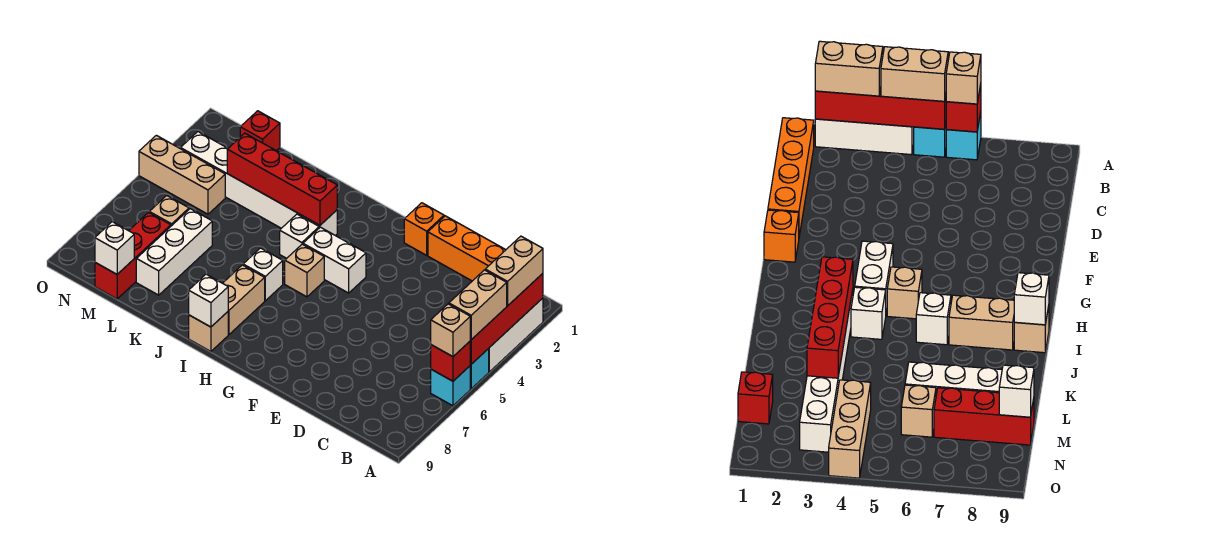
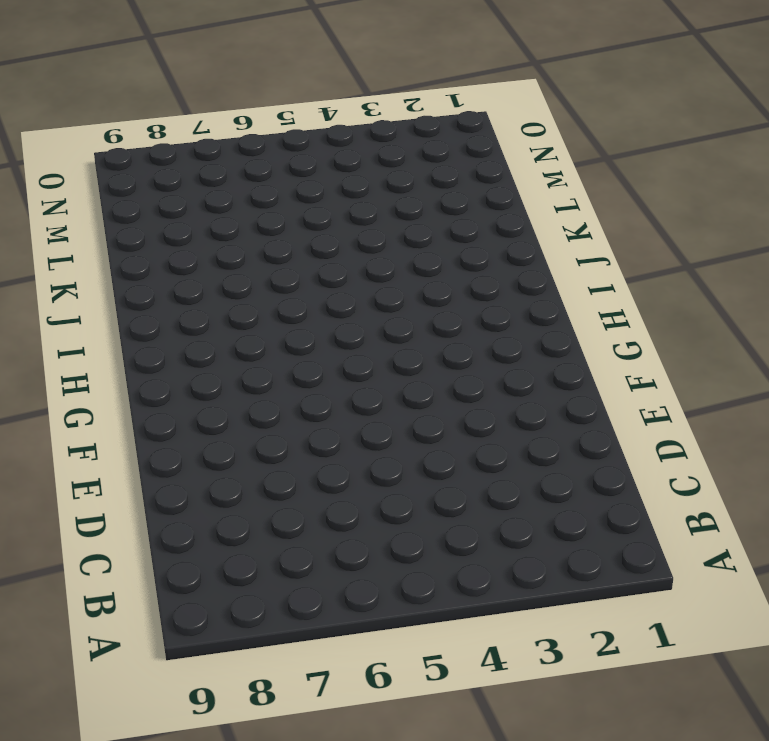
none -> white brick A2:A4 level 1
none -> cyan brick A5 level 1
none -> cyan brick A6 level 1

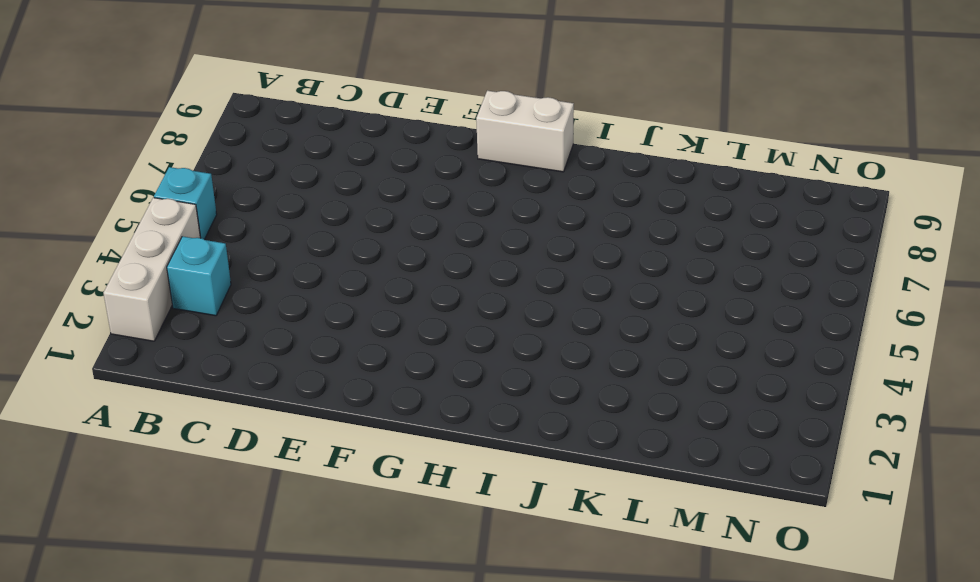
cyan brick B3 level 1 -> cyan brick A6 level 1
white brick G9:H9 level 1 -> white brick G4:H4 level 1
none -> orange brick B1:E1 level 1
none -> orange brick F1 level 1
none -> tan brick H5 level 1

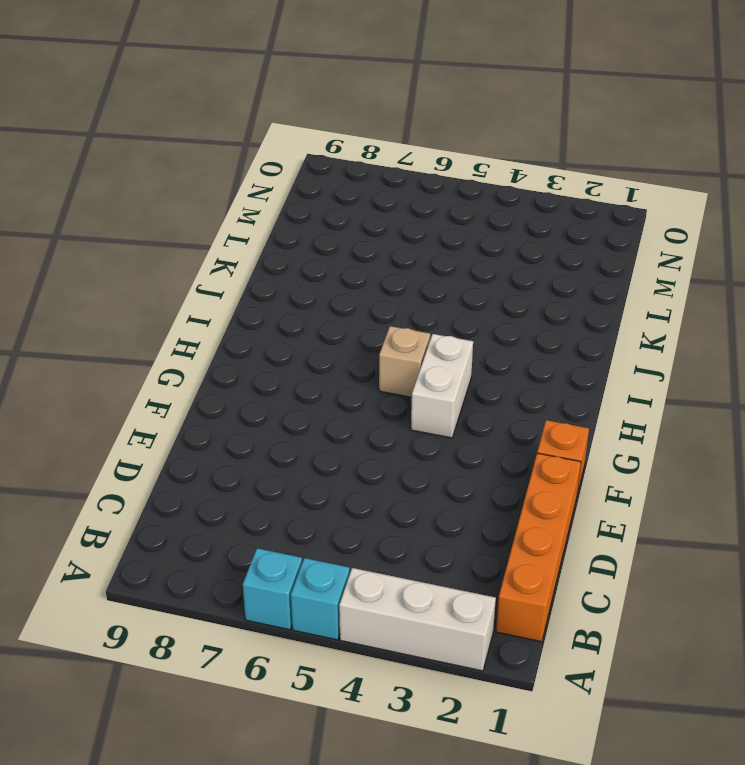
none -> white brick I3:N3 level 1
none -> white brick I4 level 1
none -> white brick I6 level 1

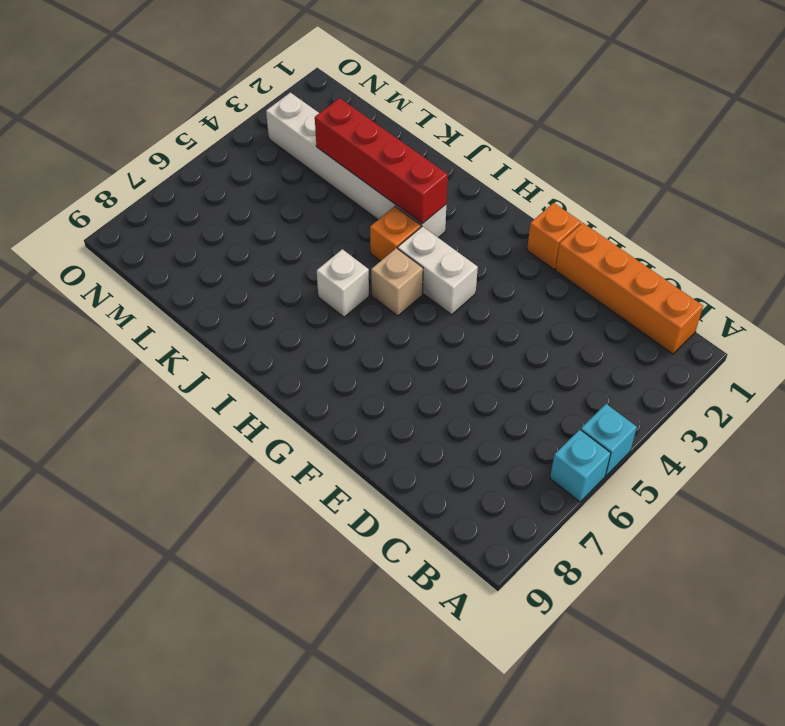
orange brick I4 level 1 -> white brick I4 level 1
none -> white brick A2:A4 level 1
none -> tan brick I7:I8 level 1
none -> tan brick I9 level 1

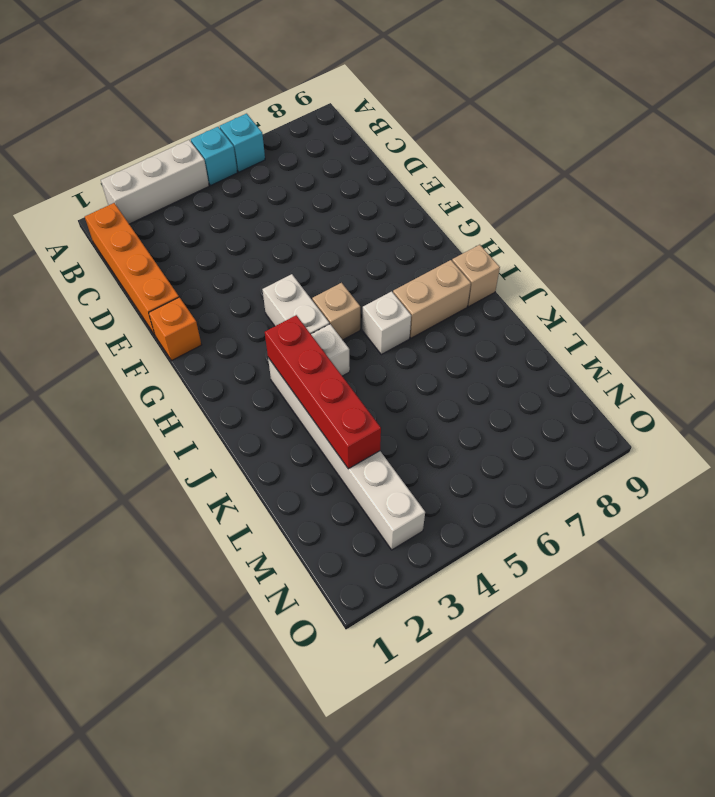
none -> white brick L6:L8 level 1
none -> red brick M1 level 1
none -> tan brick M4:O4 level 1

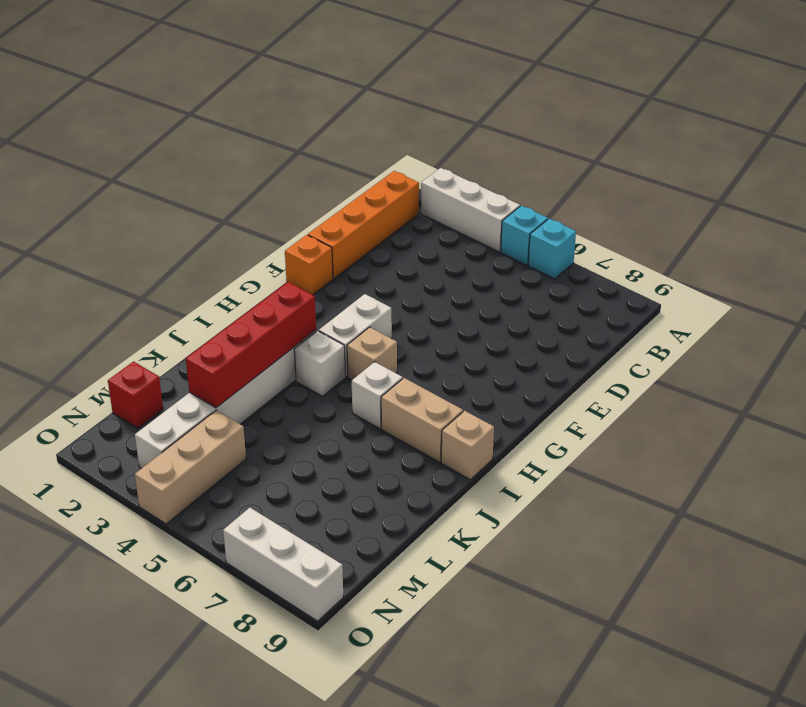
white brick O7:O9 level 1 -> white brick L6:L8 level 1
none -> tan brick M6 level 1
none -> red brick M7:M9 level 1
none -> red brick A2:A5 level 2

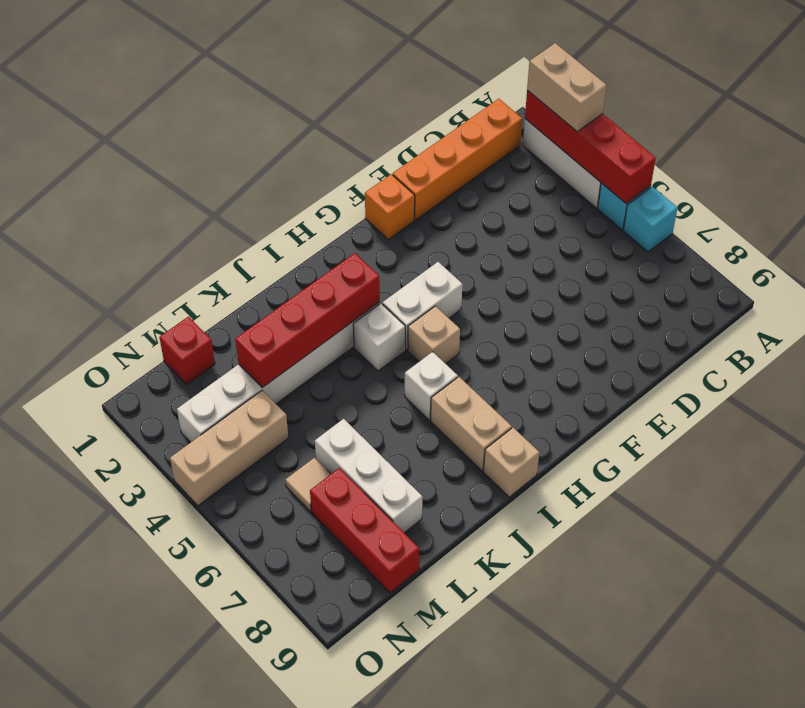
tan tile M6 level 1 -> tan brick M6 level 1
none -> red brick A6 level 2
none -> white brick I9 level 2
none -> white brick M9 level 2

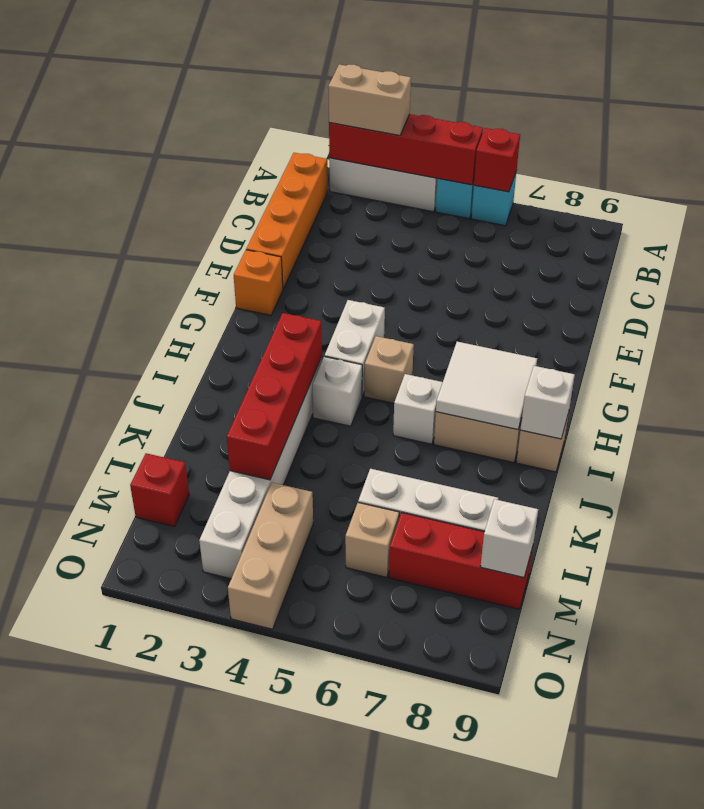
white tile H7:I8 level 2 -> none
none -> tan brick A4:A5 level 3
none -> tan brick A6 level 3

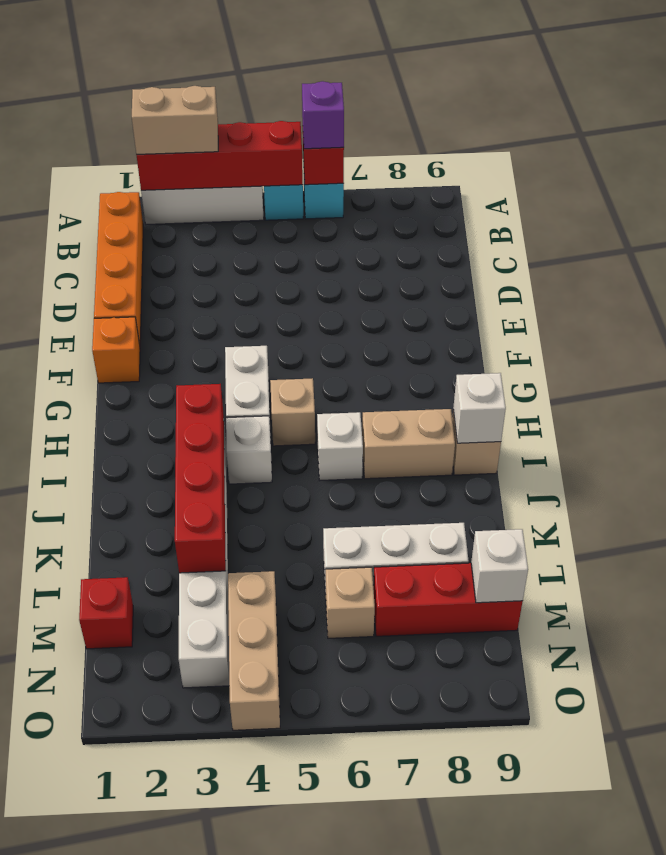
purple brick A6 level 3 -> tan brick A6 level 3
none -> tan brick A4:A5 level 3

